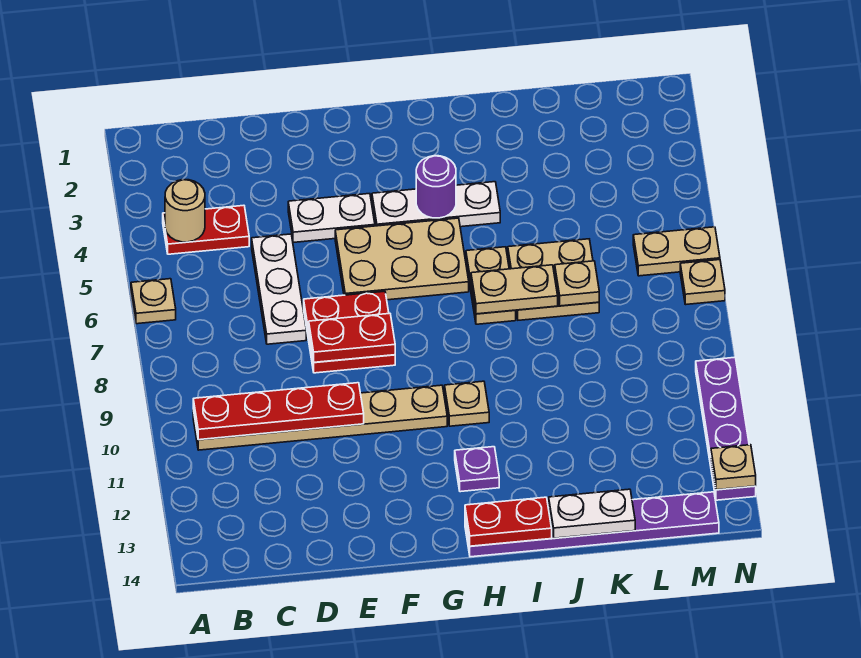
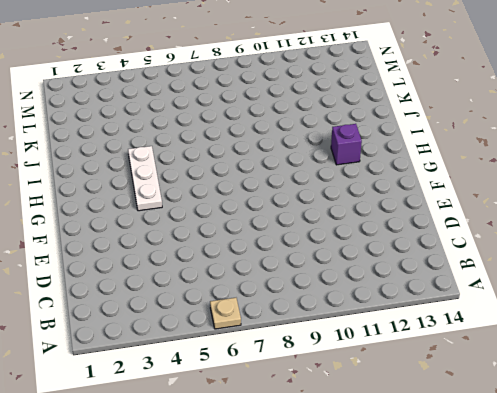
purple brick H12 level 1 -> purple plate H12 level 1
none -> red plate B4:C4 level 1
none -> tan plate B10:G10 level 1
none -> white plate D5:D7 level 1

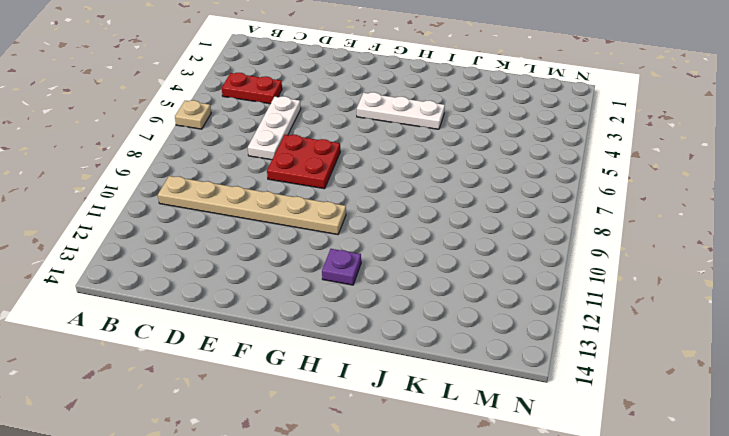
none -> white plate E4:F4 level 1
none -> tan plate F5:H6 level 1
none -> tan plate H10 level 1

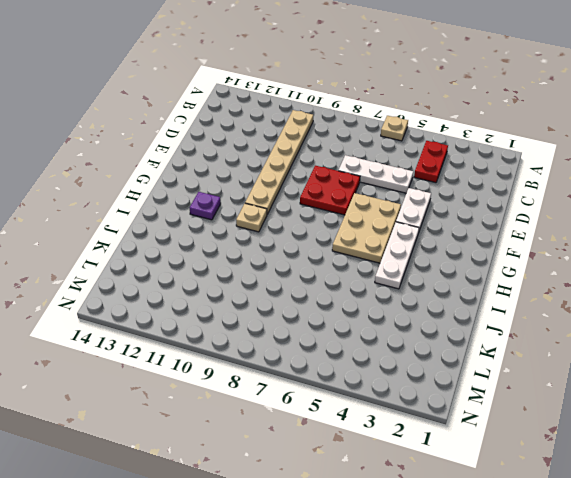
none -> purple plate H14:M14 level 1
none -> tan plate I6:I7 level 1
none -> tan plate J6:K7 level 1

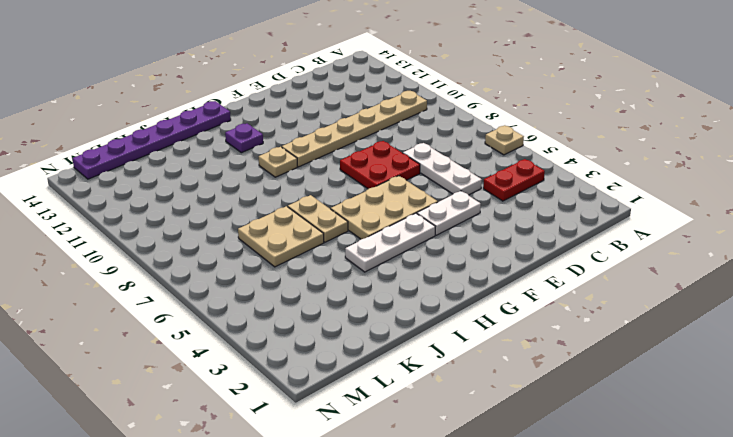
none -> tan plate M6:N6 level 1
none -> tan plate N7 level 1
none -> purple plate N10:N13 level 1

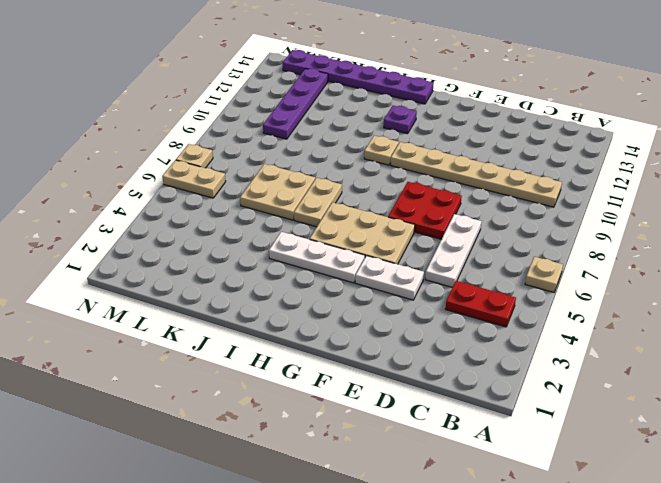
purple plate L10:L13 level 1 -> purple plate N10:N13 level 1
none -> tan round brick B4 level 2
none -> red plate B10:E10 level 2
none -> red plate E8:F8 level 2

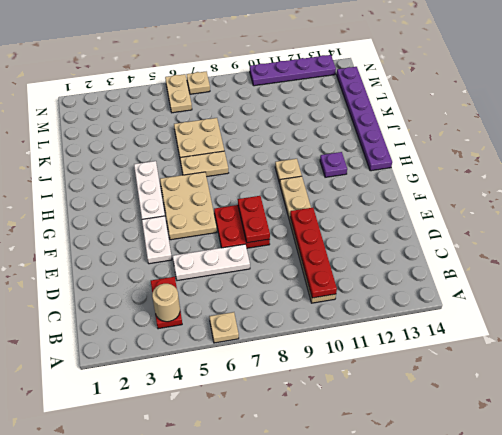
none -> purple round brick H4 level 2
none -> red plate H14:I14 level 2
none -> tan plate I7:J7 level 2

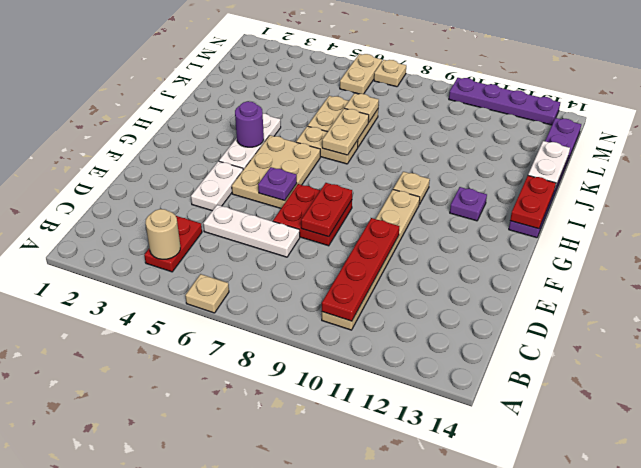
purple plate F6 level 2 -> none
none -> tan plate N13 level 2

